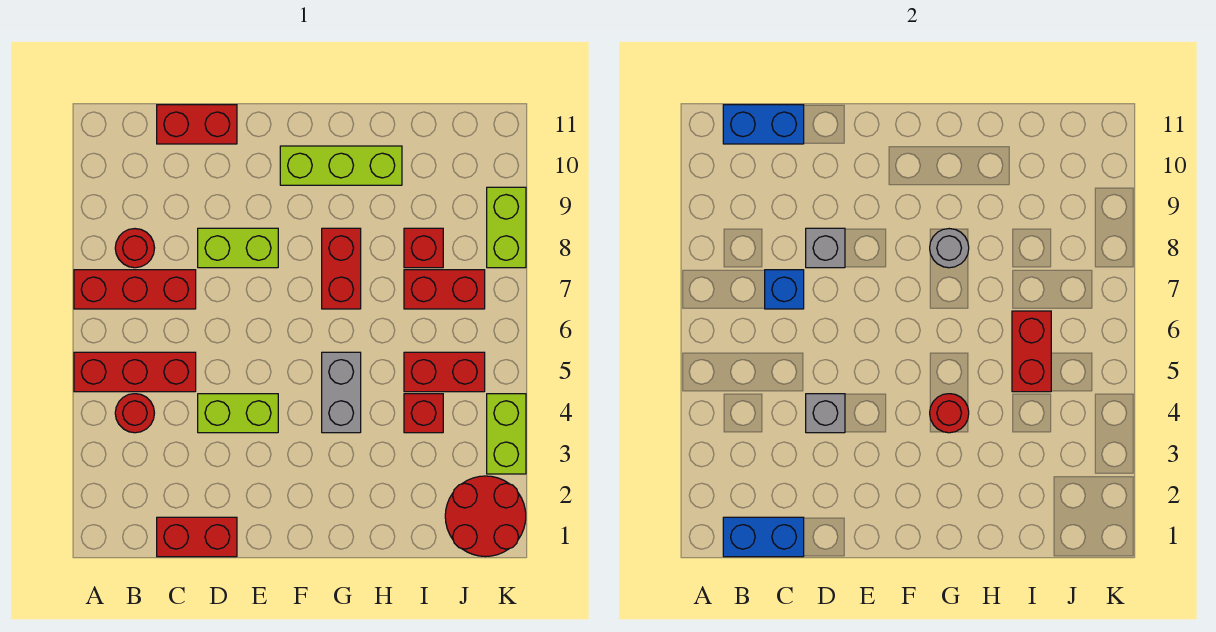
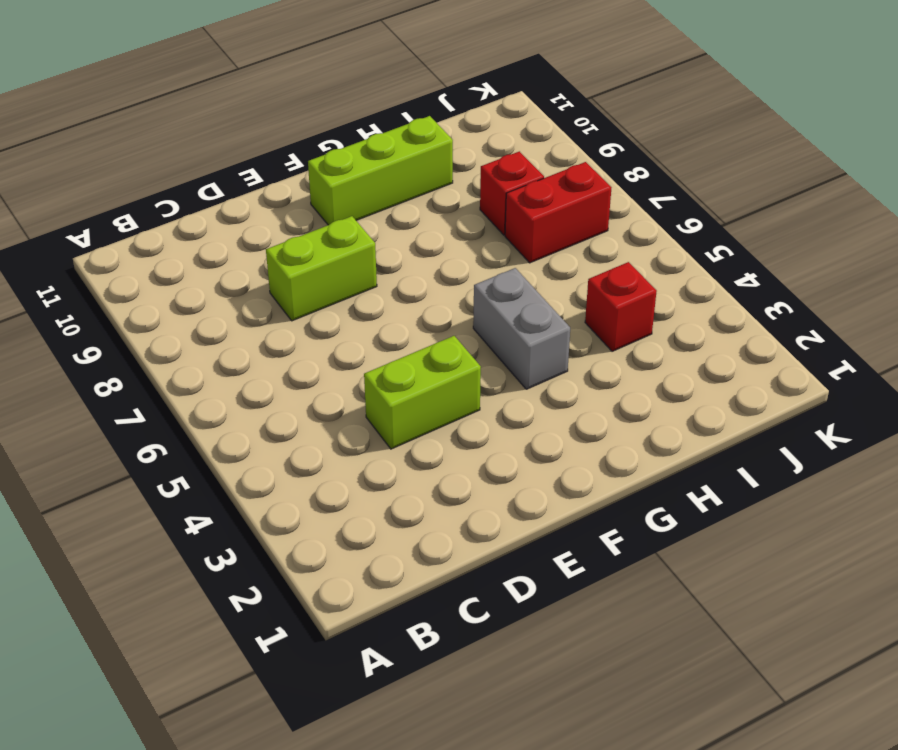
none -> red brick A5:C5 level 1
none -> red brick A7:C7 level 1
none -> red round brick B4 level 1

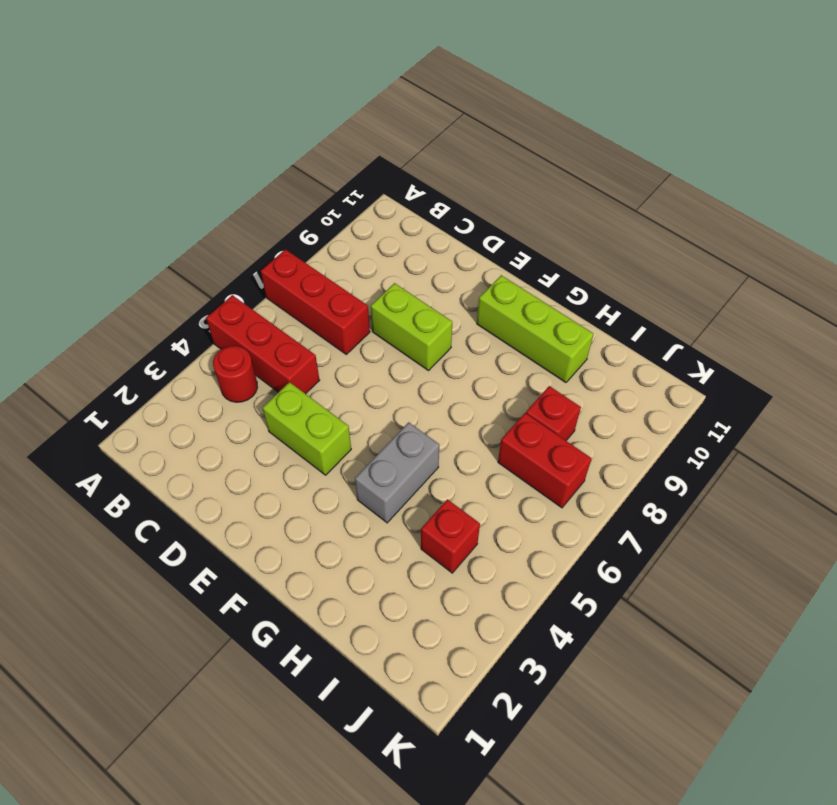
none -> red round brick B8 level 1
none -> red brick C1:D1 level 1
none -> red brick C11:D11 level 1

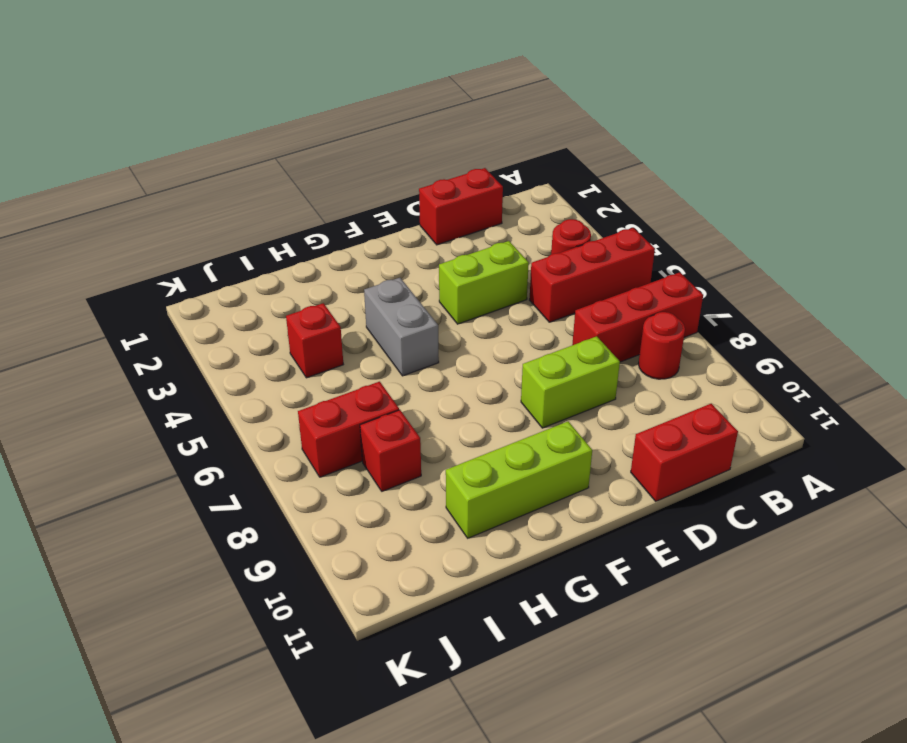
none -> red brick G7:G8 level 1
none -> red brick I5:J5 level 1
none -> red round brick J1:K2 level 1

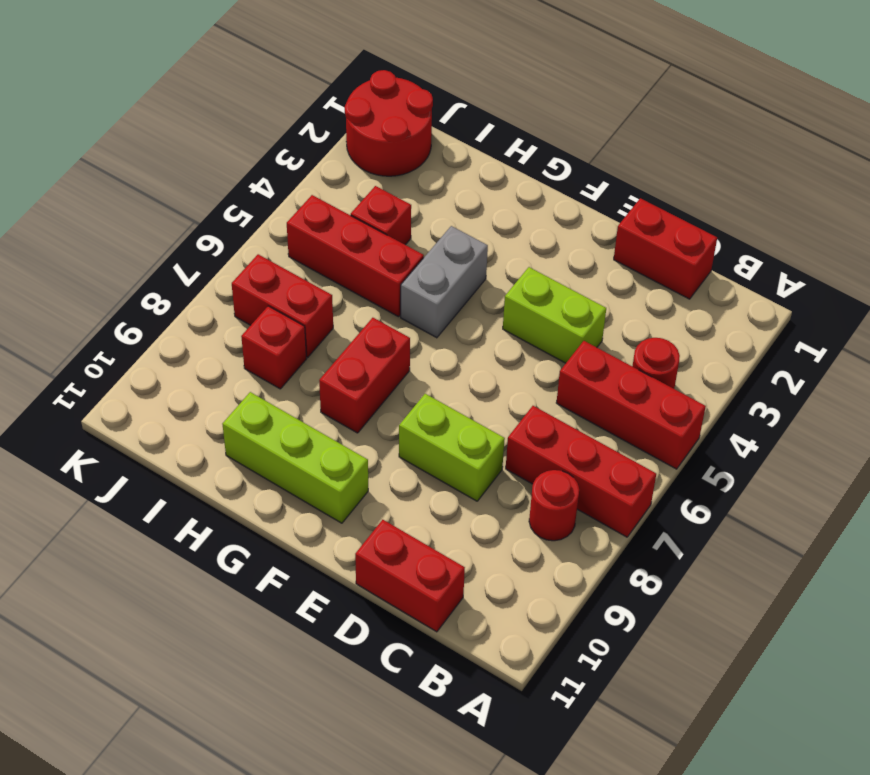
red brick H5:J5 level 1 -> red brick I5:J5 level 1
none -> lime brick K3:K4 level 1
none -> lime brick K8:K9 level 1
none -> blue brick B1:C1 level 2

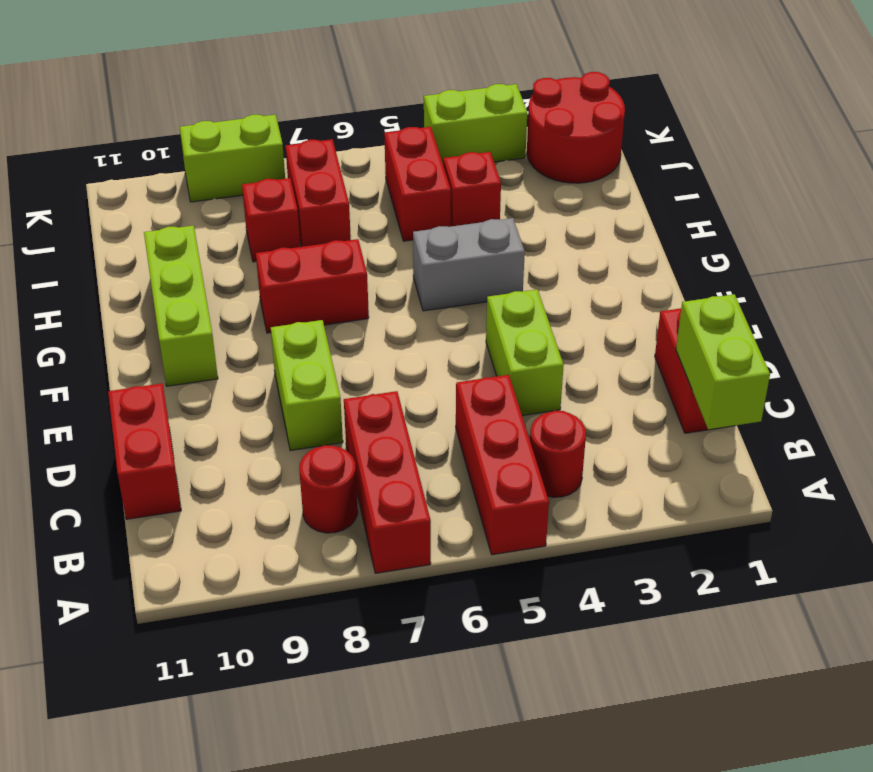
lime brick B1:C1 level 2 -> blue brick B1:C1 level 2
none -> blue brick B11:C11 level 2
none -> blue brick C7 level 2
none -> grey brick D4 level 2

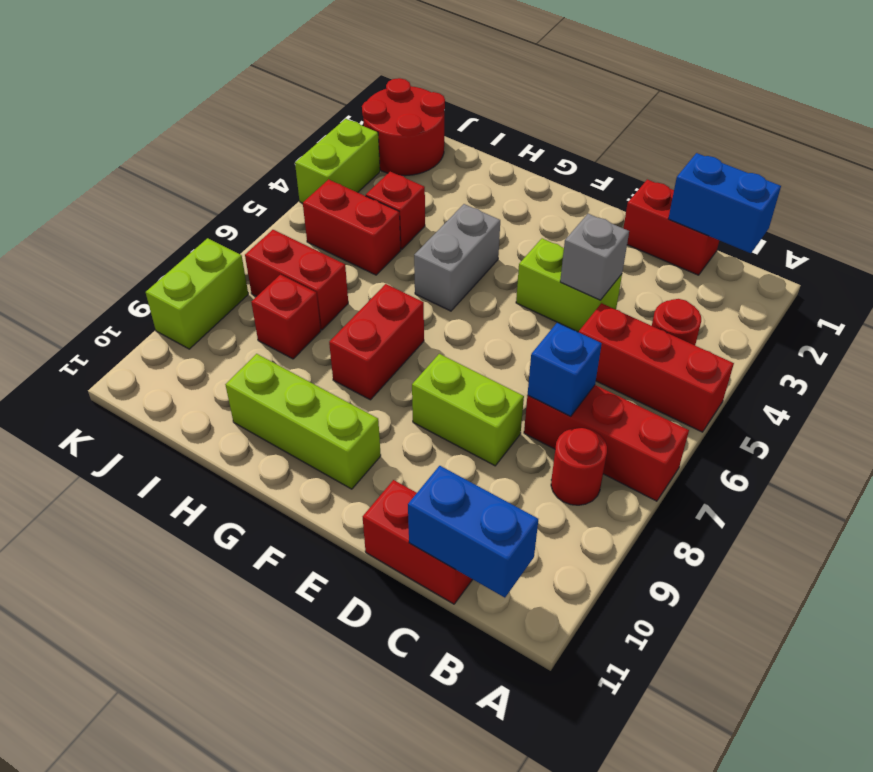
none -> grey brick D8 level 2
none -> red round brick G4 level 2
none -> grey round brick G8 level 2

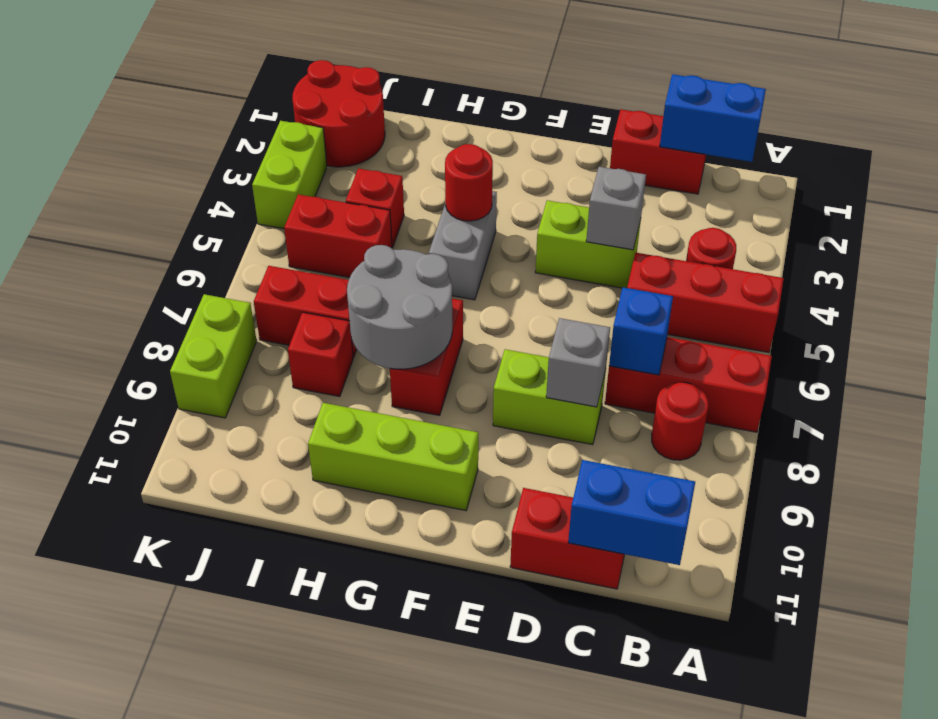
grey round brick G7:H8 level 2 -> grey round brick G8 level 2
none -> red brick I5:I6 level 2

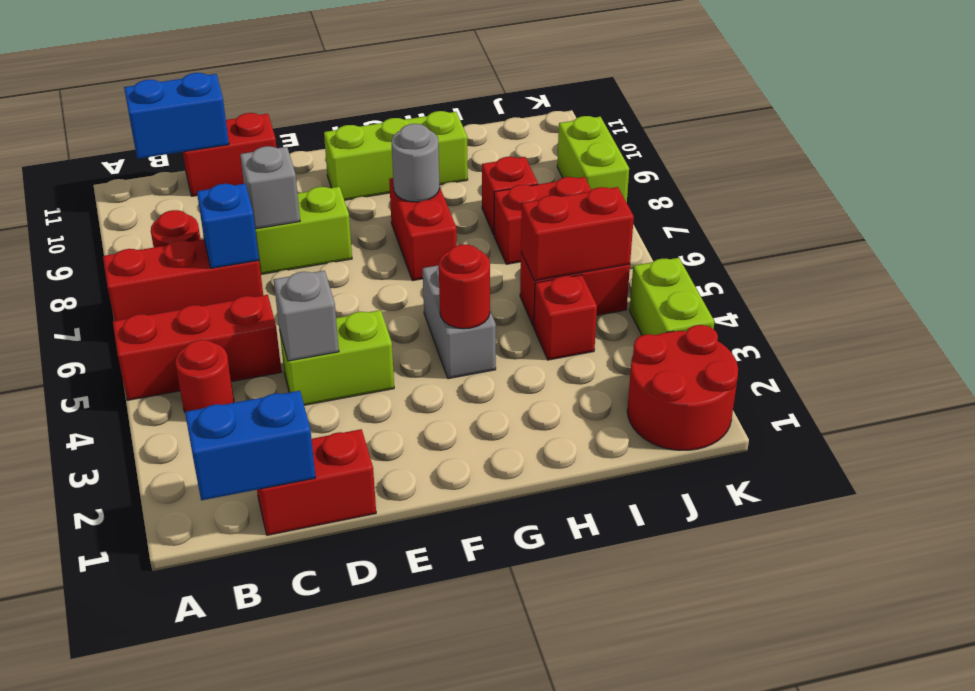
red brick I5:J5 level 2 -> red brick I5:I6 level 2

